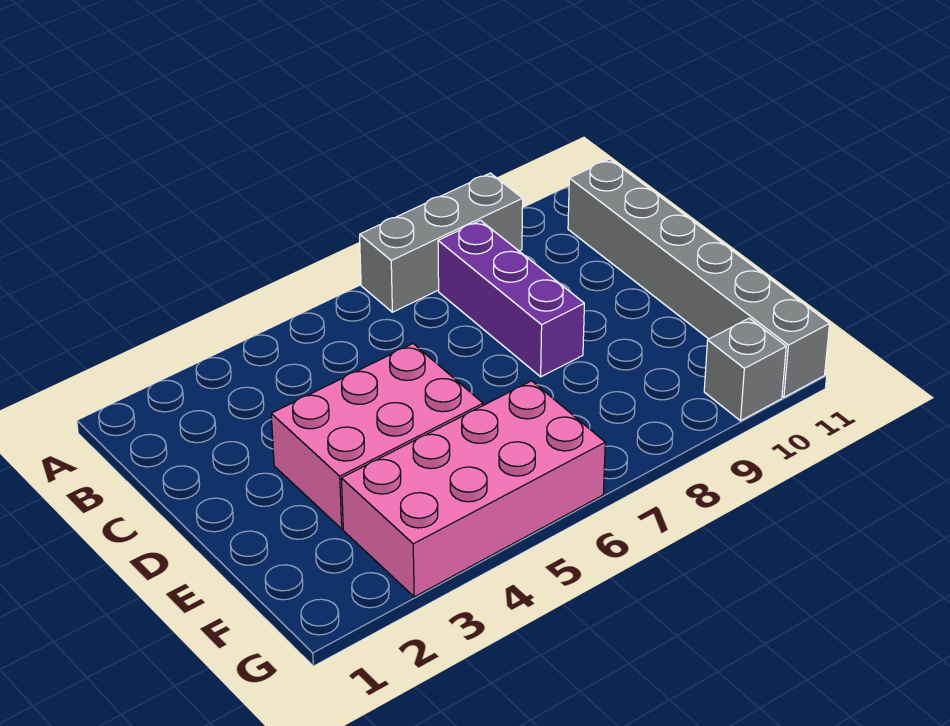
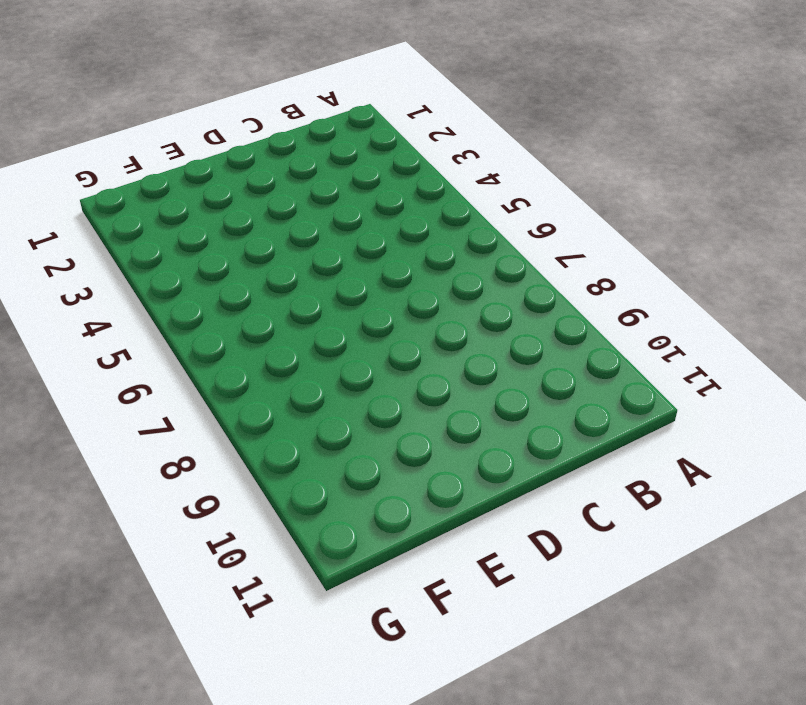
none -> grey brick A7:A9 level 1
none -> purple brick B8:D8 level 1

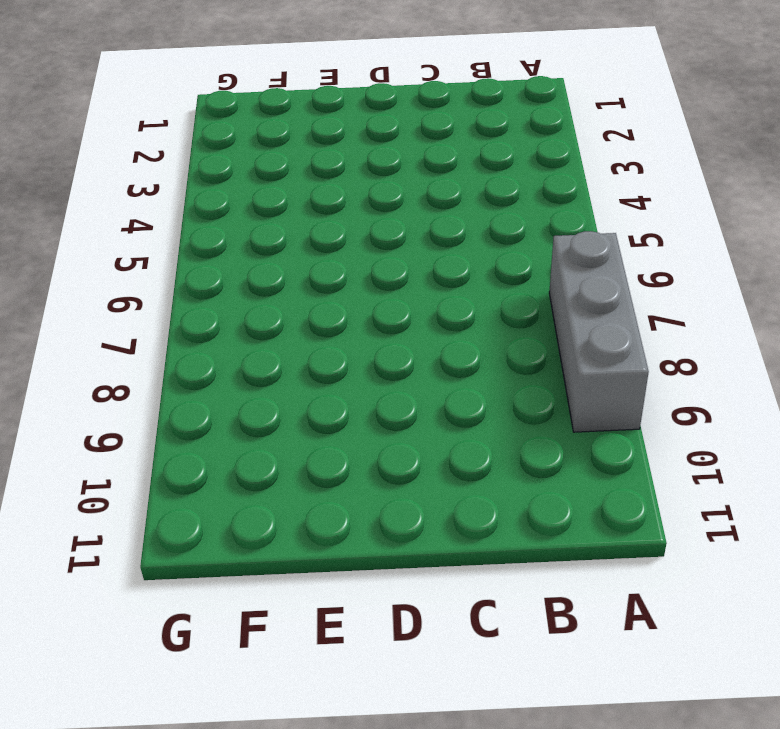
none -> purple brick B8:D8 level 1
none -> grey brick B11:G11 level 1

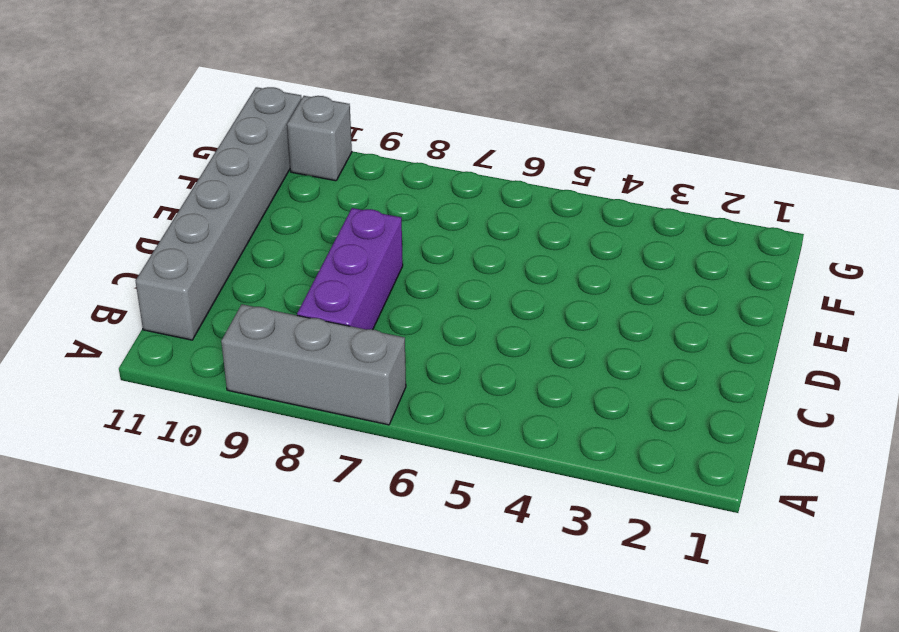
none -> pink brick D3:E5 level 1
none -> pink brick F3:G6 level 1

